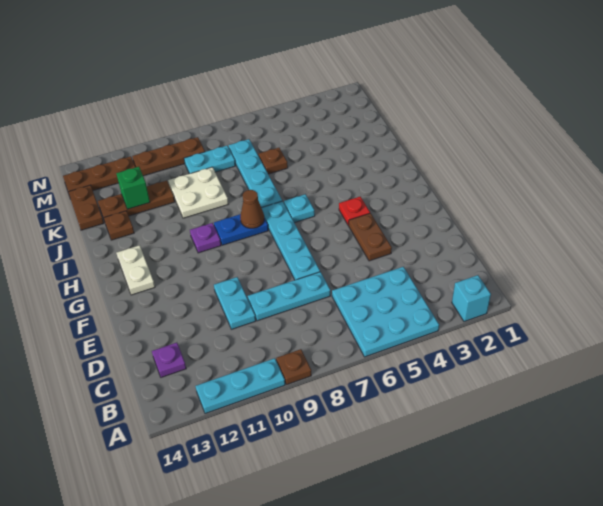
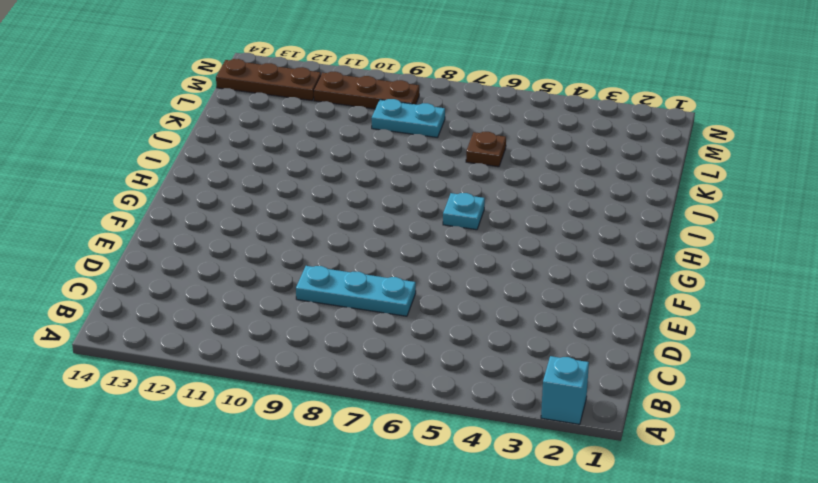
none -> cyan plate A4:C6 level 1
none -> brown plate A9 level 1
none -> cyan plate A10:A12 level 1

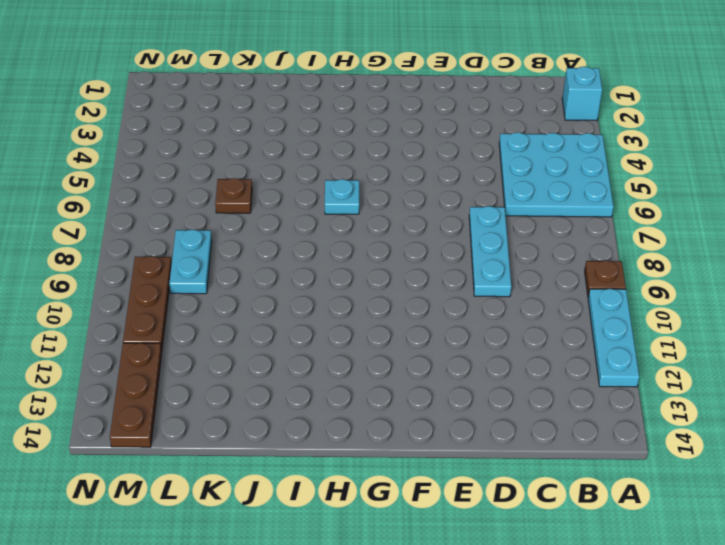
none -> purple plate C13 level 1
none -> cyan plate D10:E10 level 1
none -> brown plate E4:F4 level 1

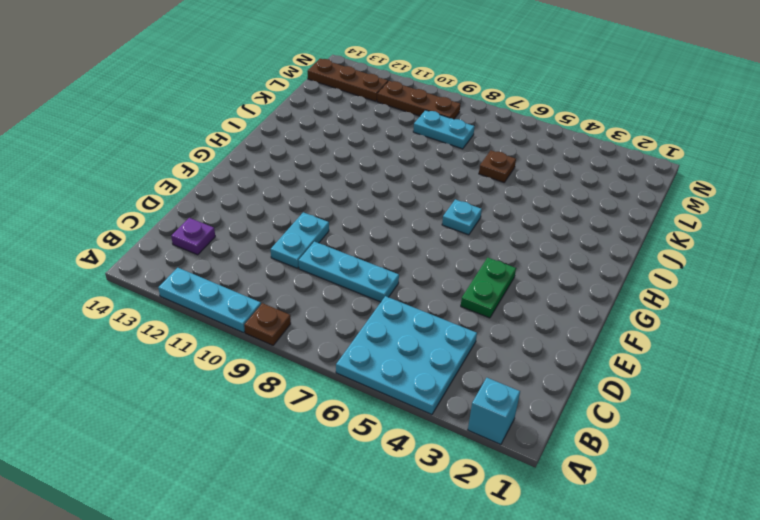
green plate E4:F4 level 1 -> brown plate E4:F4 level 1
none -> cyan plate E7:H7 level 1
none -> red plate G4 level 1
none -> white plate G13:H13 level 1

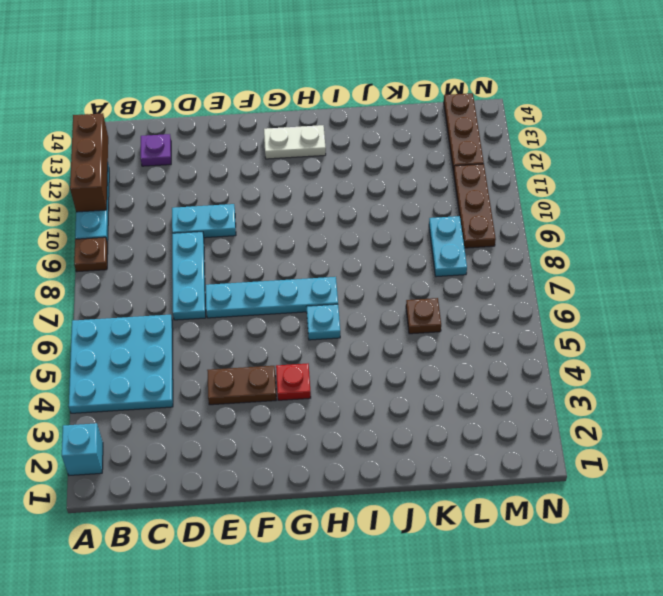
brown brick A11:A13 level 2 -> none
none -> blue plate H8:H9 level 1
none -> purple plate H10 level 1
none -> cyan plate I7:L7 level 1

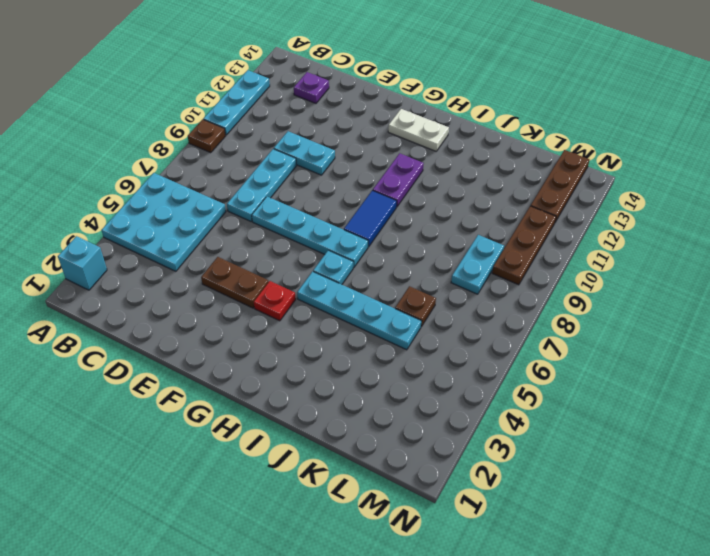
cyan plate H5:K5 level 1 -> cyan plate I7:L7 level 1
blue tile H8:H9 level 1 -> blue plate H8:H9 level 1
purple plate H10:H11 level 1 -> purple plate H10 level 1
none -> white plate J9:K10 level 1
none -> brown plate J13 level 1
none -> brown plate K11:K13 level 1

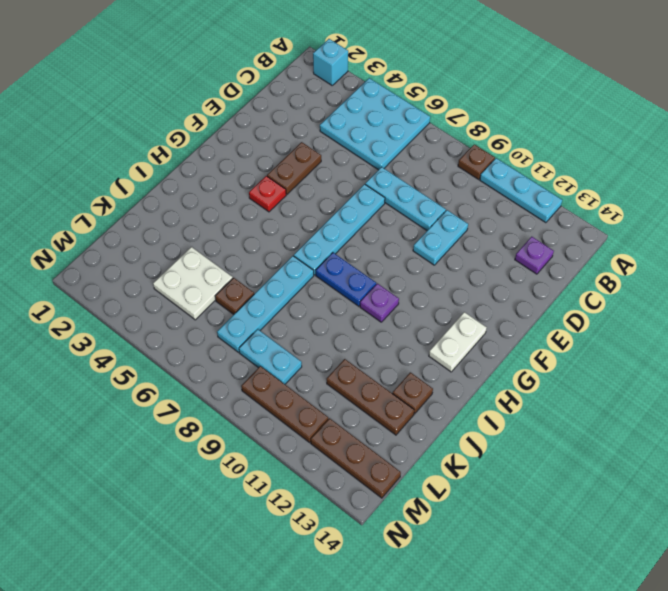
white plate K4:L5 level 1 -> white plate J9:K10 level 1
none -> cyan plate H6 level 1
none -> brown plate K14:L14 level 1
none -> brown cone H8 level 2

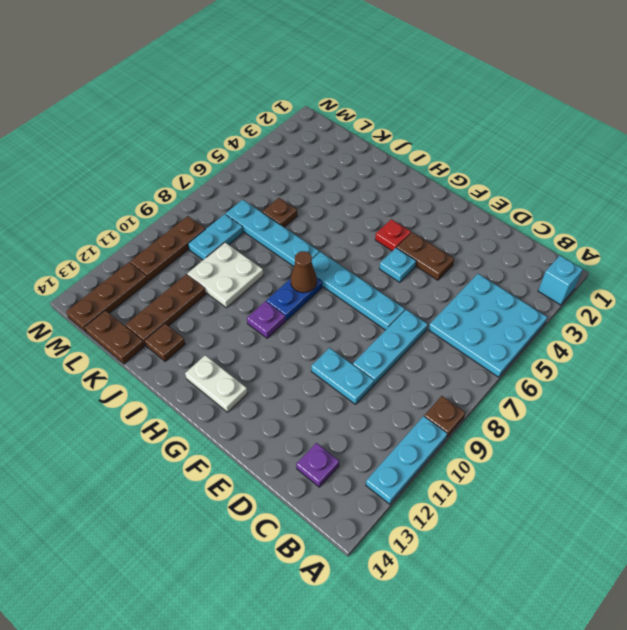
cyan plate F5 level 1 -> cyan plate H6 level 1
none -> green brick K12 level 2

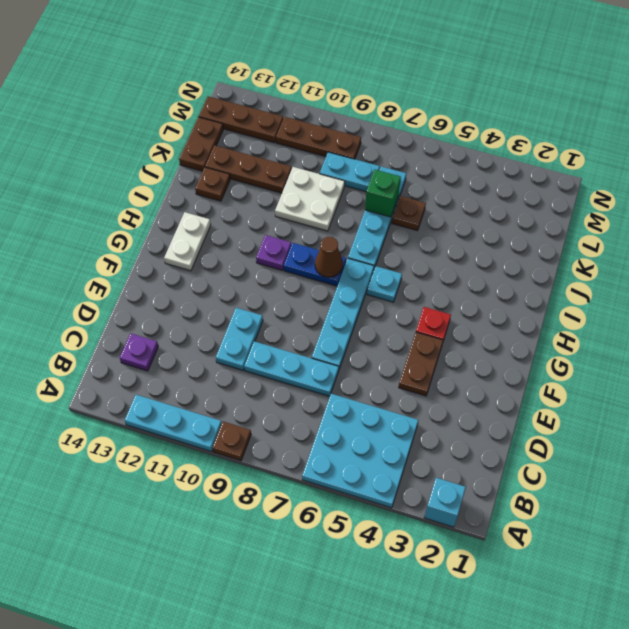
green brick K7 level 2 -> green brick K12 level 2

